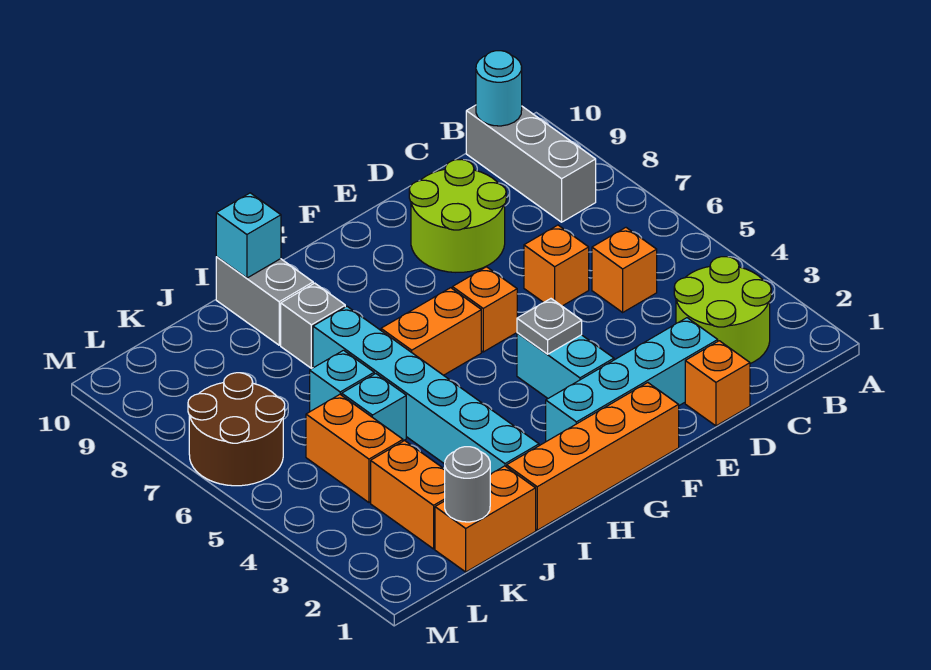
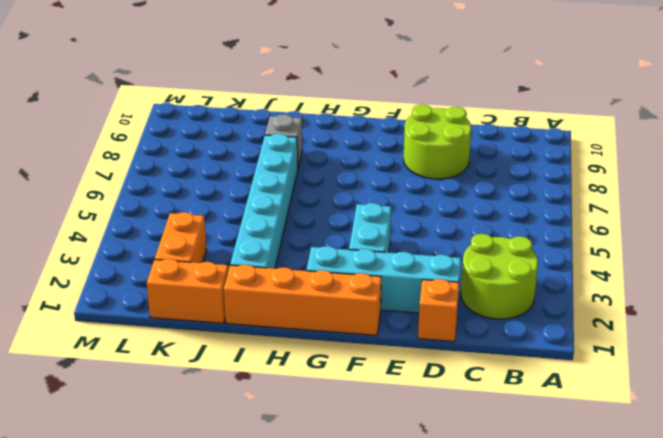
none -> grey brick B8:B10 level 1
none -> orange brick C5 level 1
none -> orange brick D6 level 1

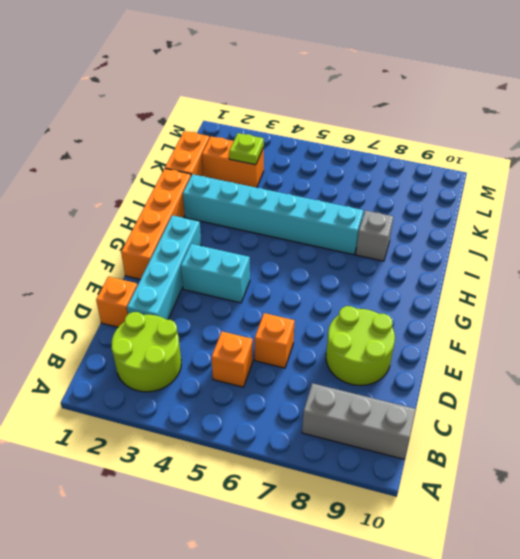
lime plate K3 level 2 -> none
none -> orange brick F6 level 1
none -> orange brick G6:H6 level 1
none -> grey brick I9:I10 level 1

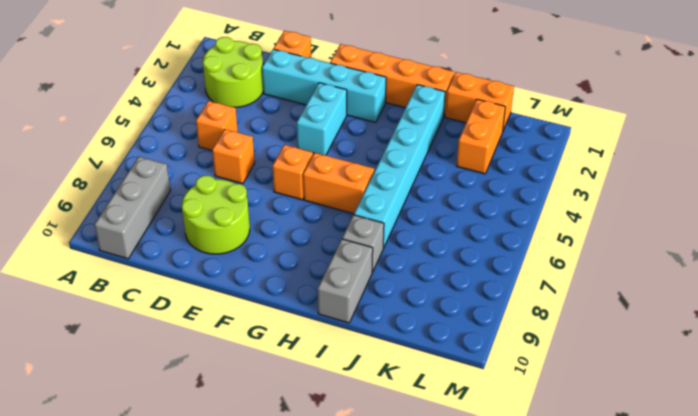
none -> cyan brick J5 level 1
none -> cyan brick J6 level 1
none -> orange brick K4:K5 level 1

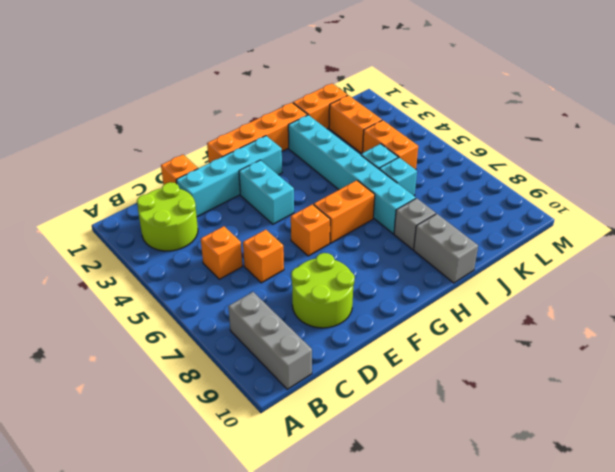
none -> brown round brick L6:M7 level 1
none -> cyan round brick B10 level 2
none -> grey plate F4 level 2

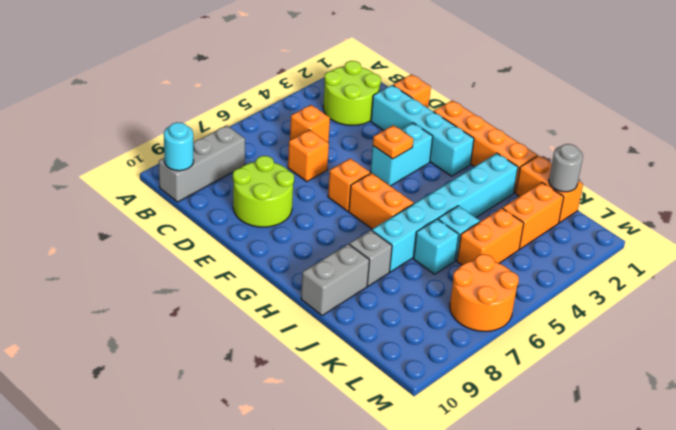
orange plate F4 level 2 -> grey plate F4 level 2
orange round brick L6:M7 level 1 -> brown round brick L6:M7 level 1
none -> cyan brick I10 level 2

